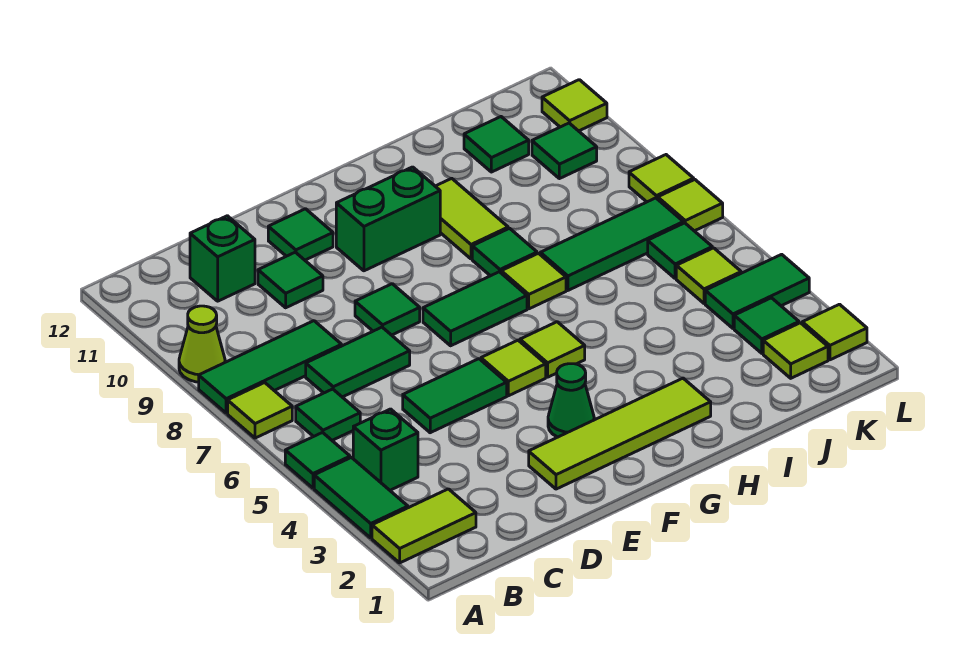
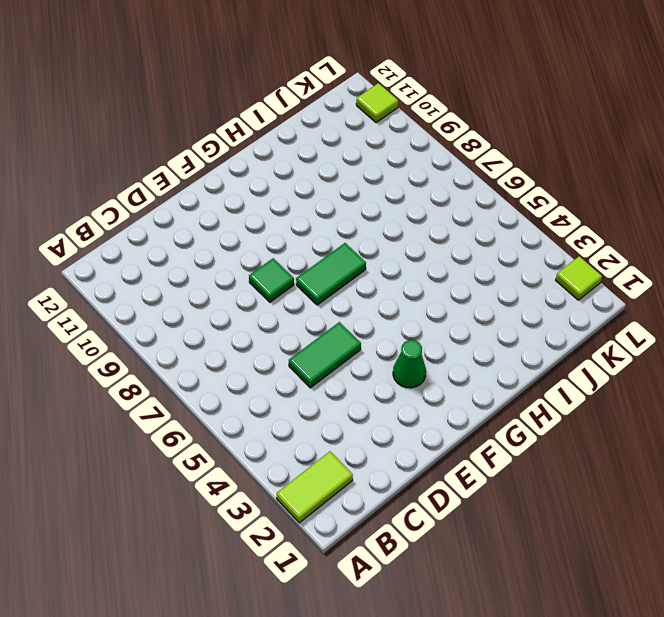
none -> green tile A3:A4 level 1
none -> green tile A5 level 1
none -> lime tile A7 level 1
none -> green tile A8:C8 level 1

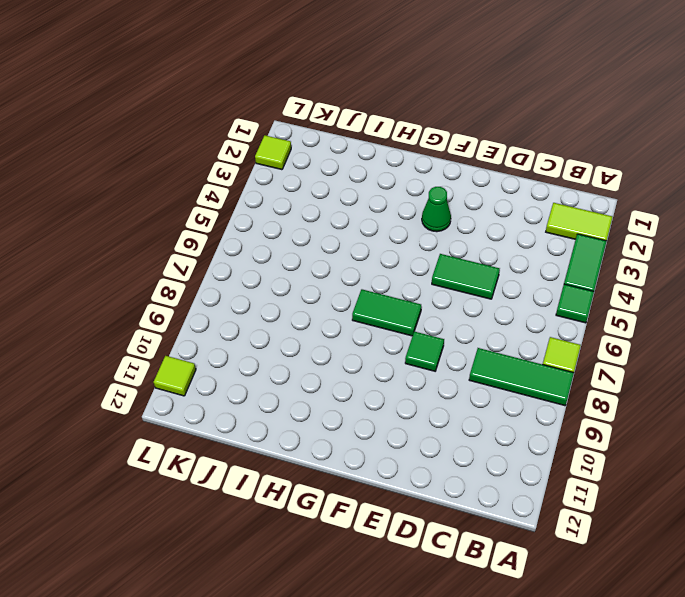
none -> lime cone A9 level 1
none -> green brick B4 level 1
none -> green tile B6 level 1
none -> green tile C7:D7 level 1

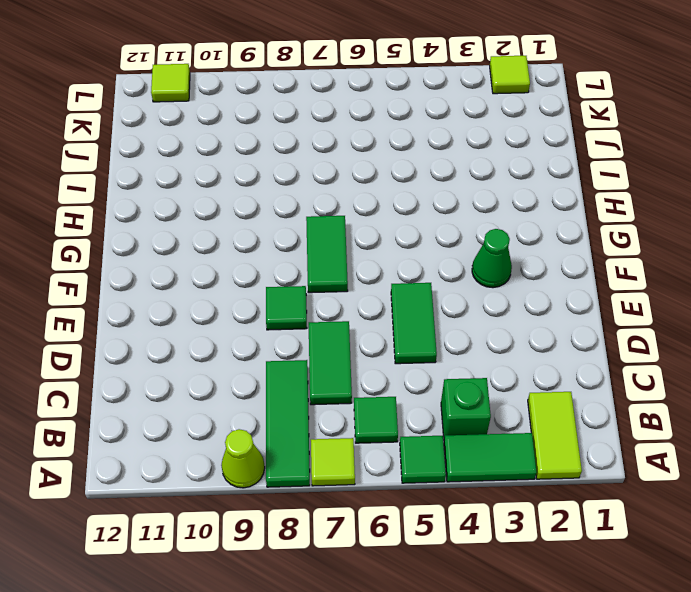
none -> green brick C11 level 1
none -> green tile D10 level 1
none -> lime tile E2:H2 level 1
none -> green tile E11 level 1

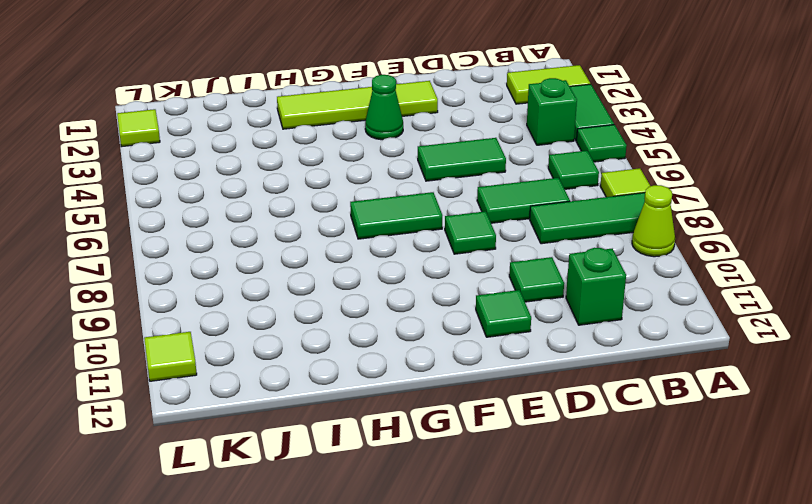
none -> lime tile F5 level 1
none -> green brick F10:G10 level 1
none -> lime tile G5 level 1
none -> lime tile H7 level 1

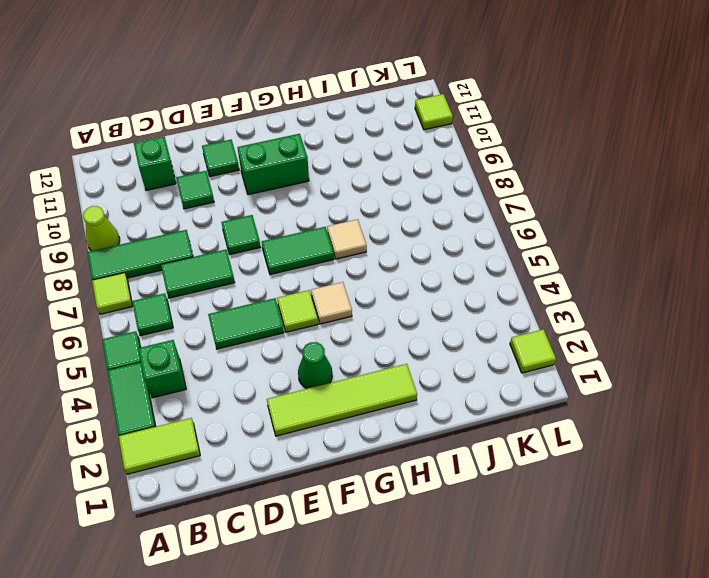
tan tile G5 level 1 -> lime tile G5 level 1
tan tile H7 level 1 -> lime tile H7 level 1
none -> green tile H8 level 1
none -> lime tile H9:H10 level 1
none -> green tile I7:K7 level 1
none -> green tile J11 level 1

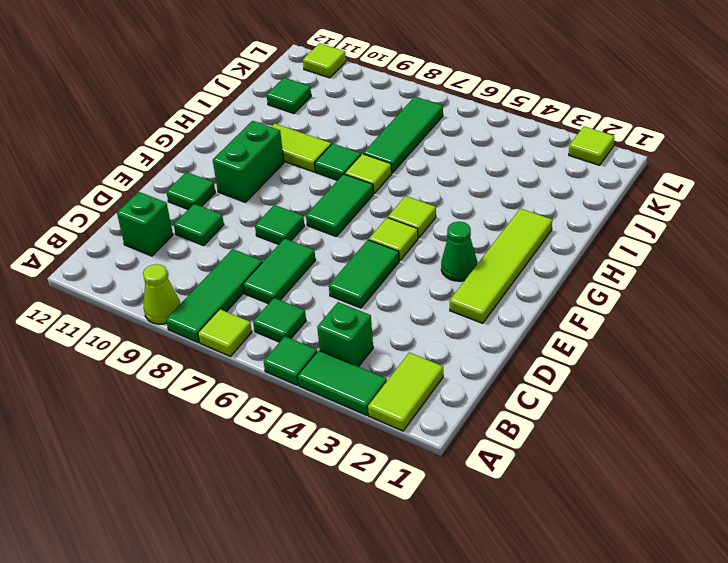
none -> lime tile K2 level 1
none -> green tile K3 level 1
none -> green tile K4:L4 level 1
none -> lime tile K5 level 1

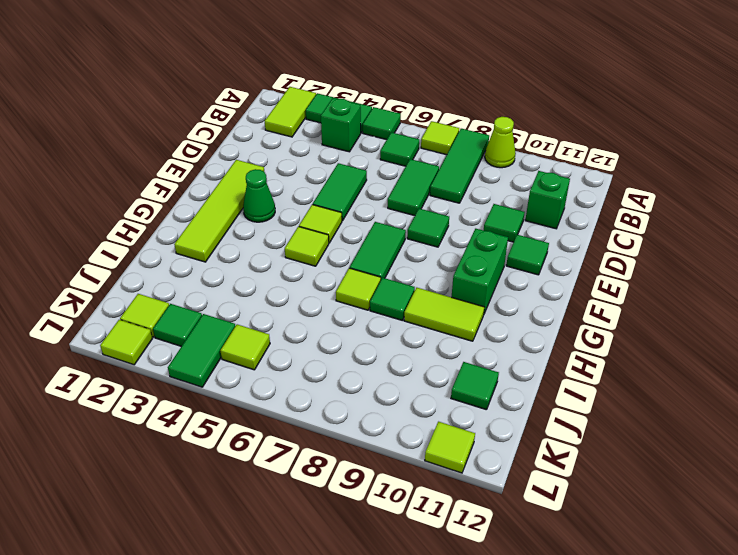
none -> green tile I7:K7 level 1
none -> green tile K6 level 1
none -> green tile K10 level 1
none -> lime tile L7 level 1

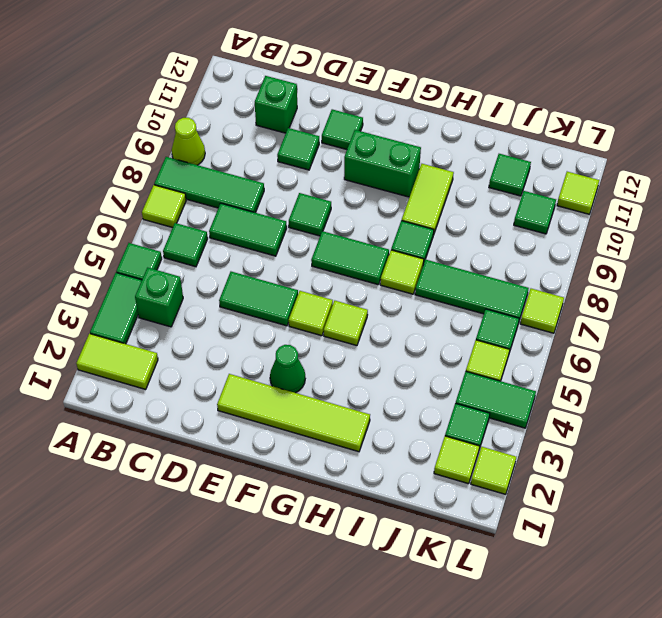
none -> lime tile L8 level 1

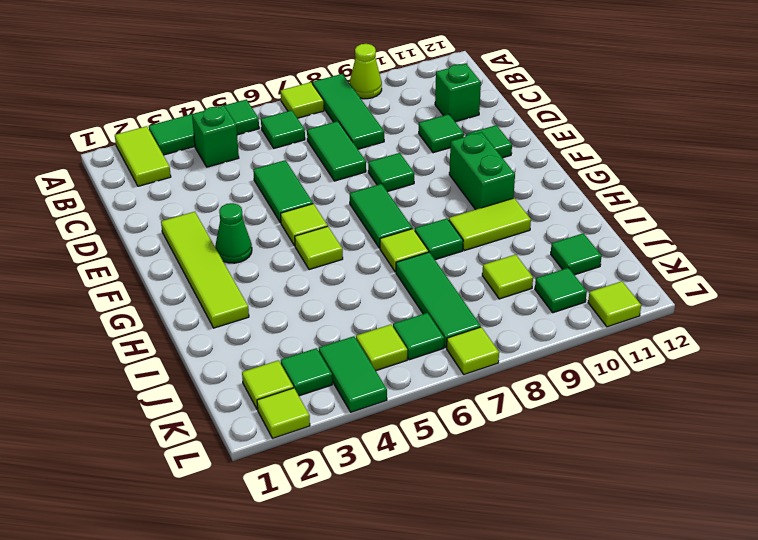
lime tile J9 level 1 -> lime tile L8 level 1

